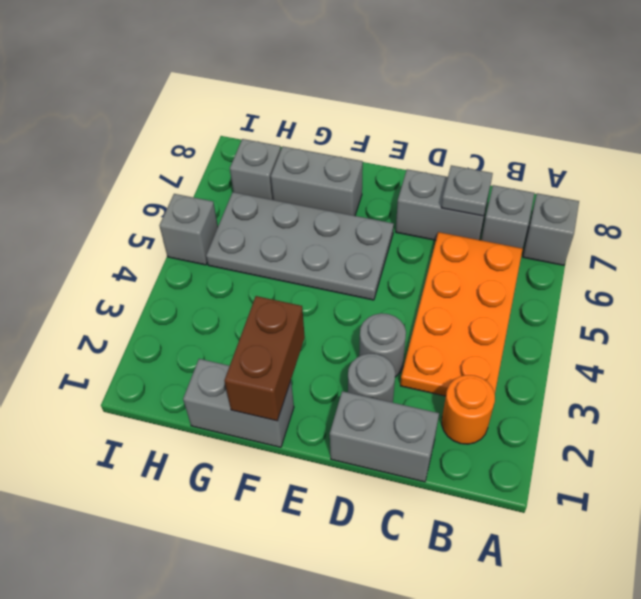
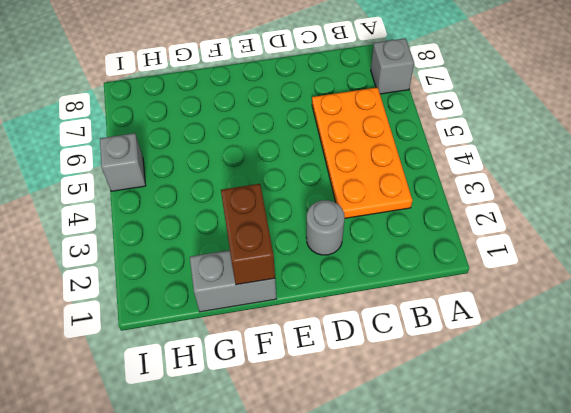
none -> orange round brick B2 level 1
none -> grey brick B7 level 1
none -> grey brick C1:D1 level 1

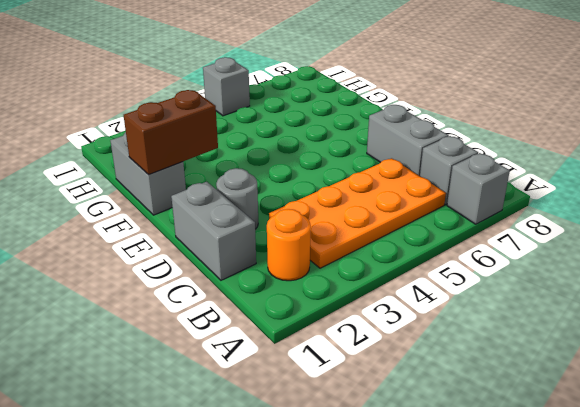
none -> grey round brick D3 level 1
none -> grey plate E5:H6 level 1
none -> grey brick F7:G7 level 1

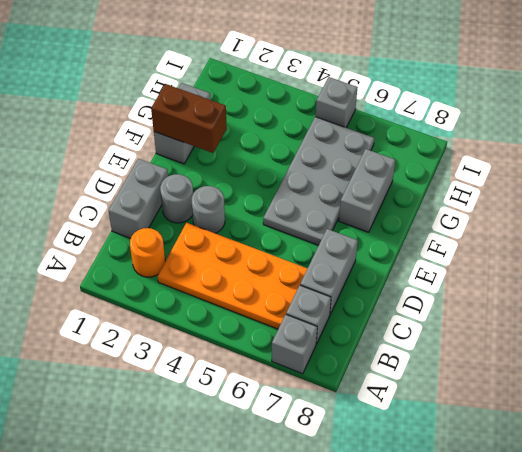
none -> grey brick H7 level 1
none -> grey plate C7 level 2

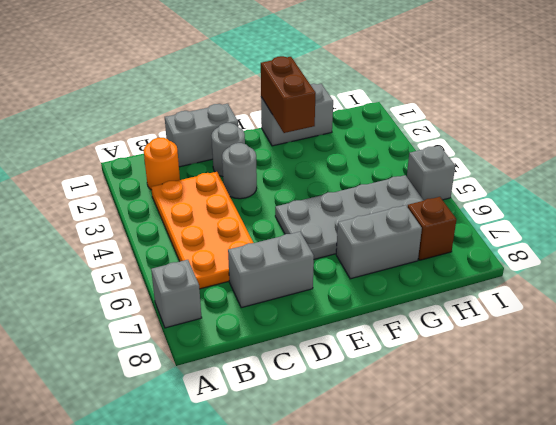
brown brick H7 level 1 -> grey brick H7 level 1
none -> grey brick B7 level 1
none -> grey plate C7 level 2

